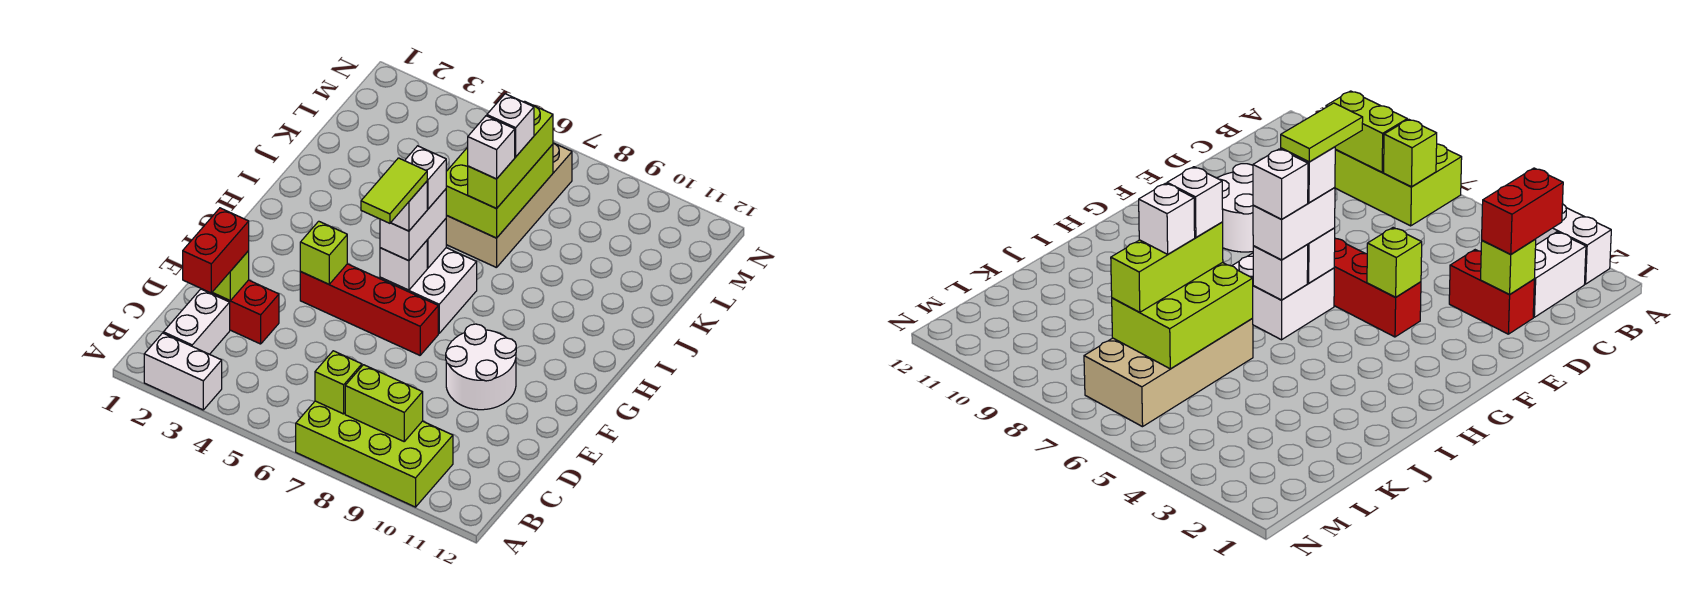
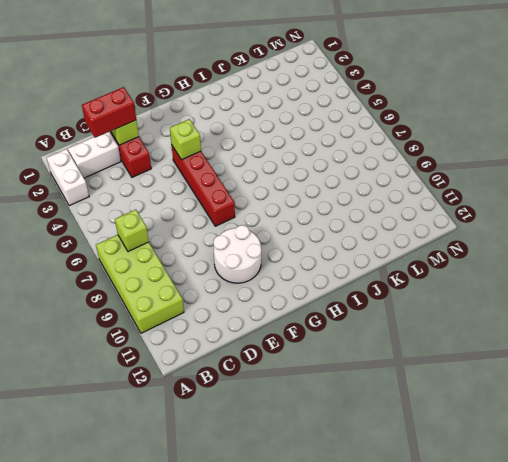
none -> white brick G6:H7 level 1
none -> tan brick J6:M7 level 1
none -> lime brick B8:B9 level 2

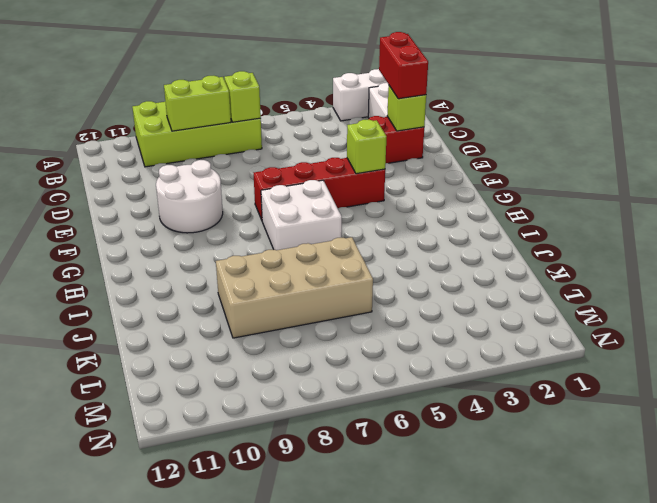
tan brick J6:K9 level 1 -> tan brick J6:M7 level 1
none -> white brick G6 level 2
none -> white brick H6 level 2
none -> lime brick J6:L7 level 2

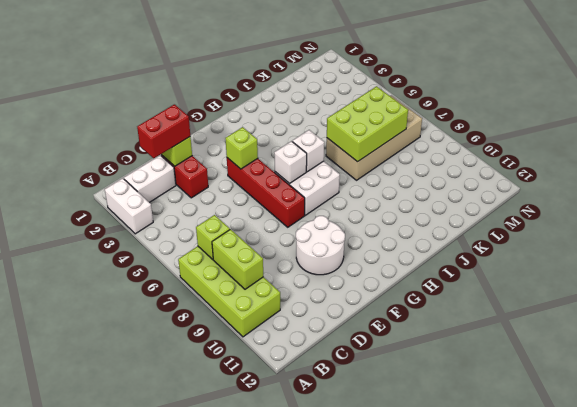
none -> white brick G6:H6 level 3
none -> lime brick J7:L7 level 3
none -> white brick G6 level 4

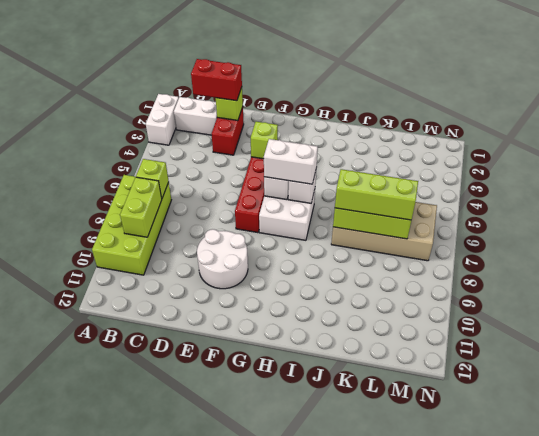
none -> white brick G6 level 4
none -> white brick H6 level 4
none -> white brick J7 level 4

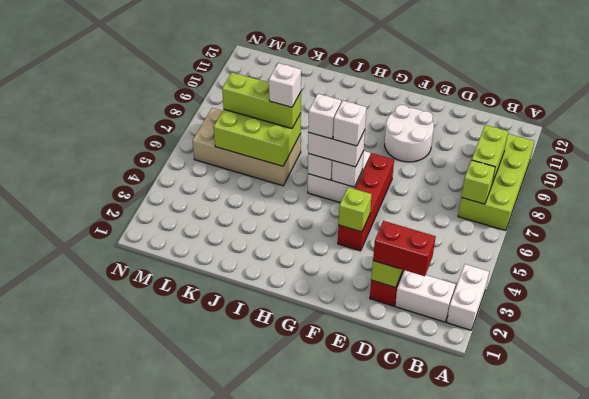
none -> white brick K7 level 4
none -> lime tile F6:G6 level 5

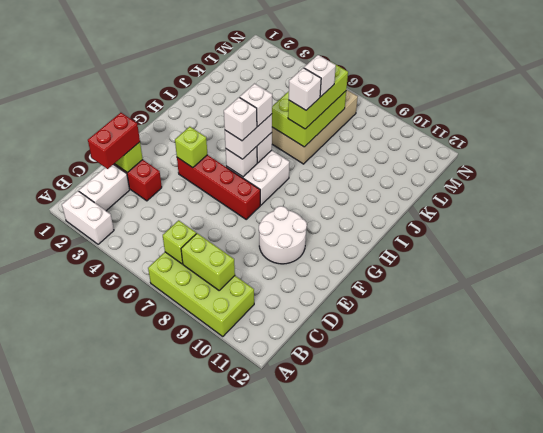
none -> lime tile F6:G6 level 5

